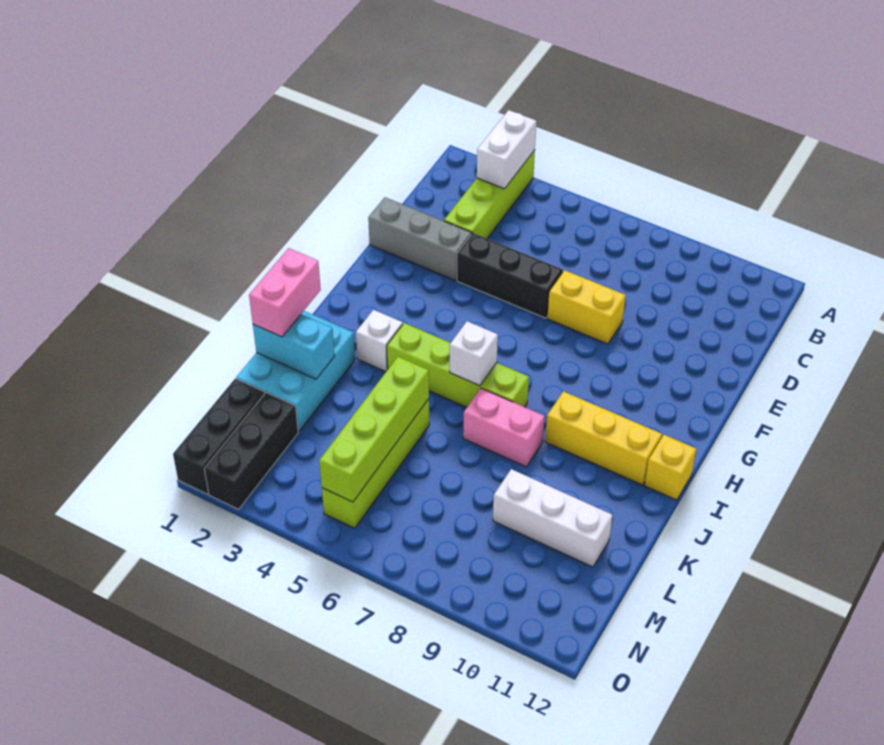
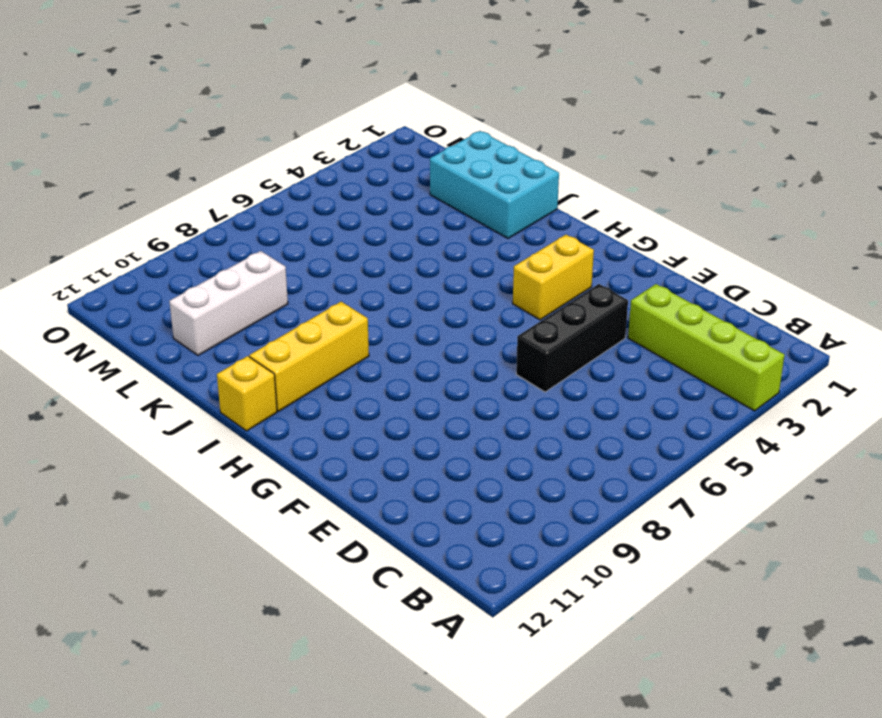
yellow brick G3:G4 level 1 -> yellow brick E7:E8 level 1
none -> grey brick E1:E3 level 1
none -> white brick I3 level 1
none -> lime brick I4:I7 level 1

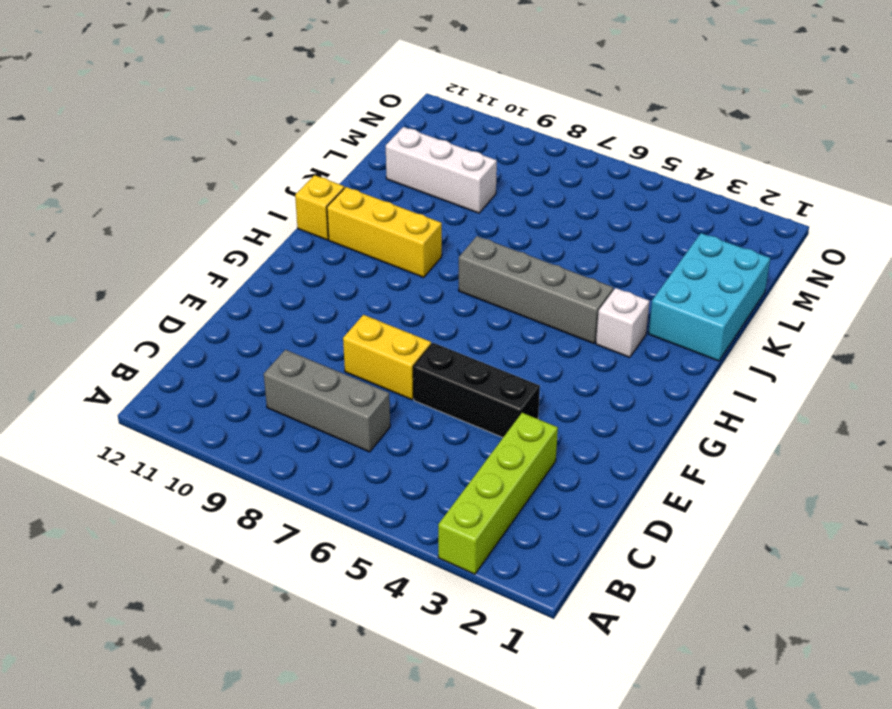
grey brick C7:C9 level 1 -> grey brick E1:E3 level 1
grey brick I4:I7 level 1 -> lime brick I4:I7 level 1
none -> pink brick J7:J8 level 1
none -> lime brick K5:N5 level 1
none -> black brick M1:O1 level 1

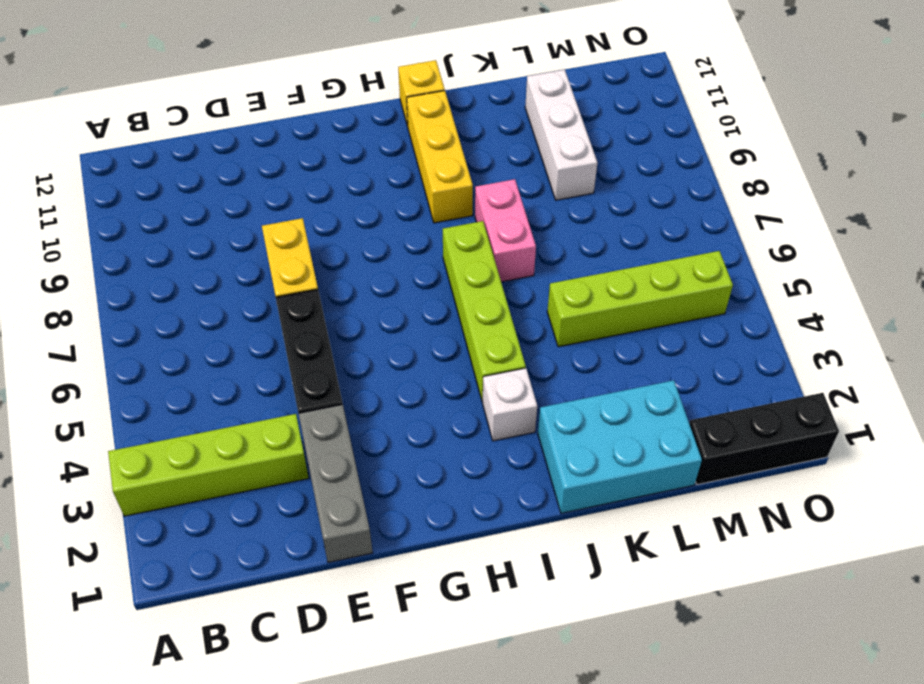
none -> black brick M2:O2 level 1
none -> white brick A3:B3 level 2
none -> white brick I6 level 2

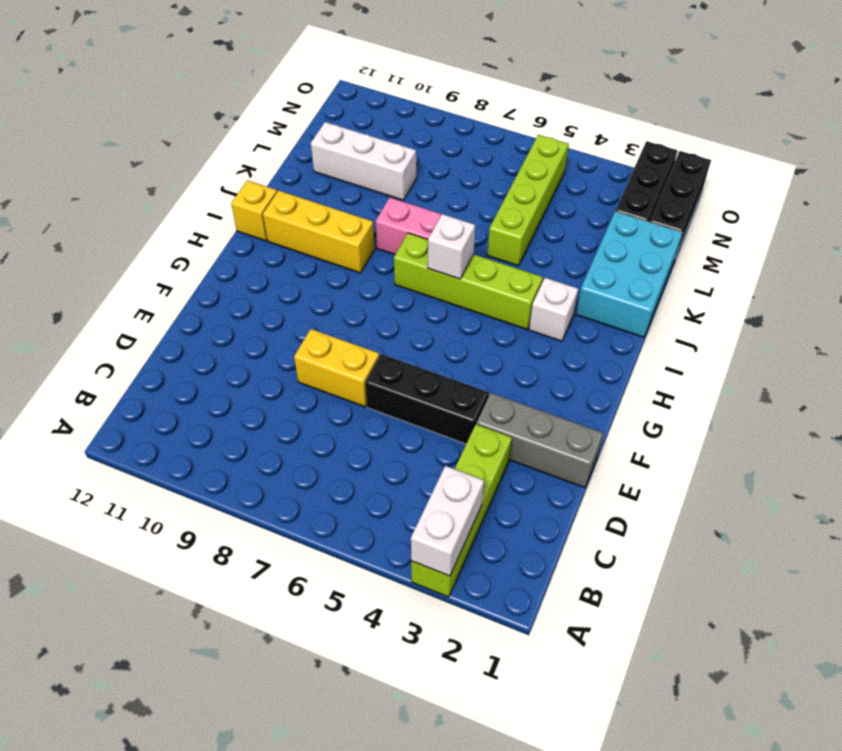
none -> cyan brick K1:K2 level 2
none -> lime brick K5:N5 level 2
none -> pink brick J1:K1 level 3

